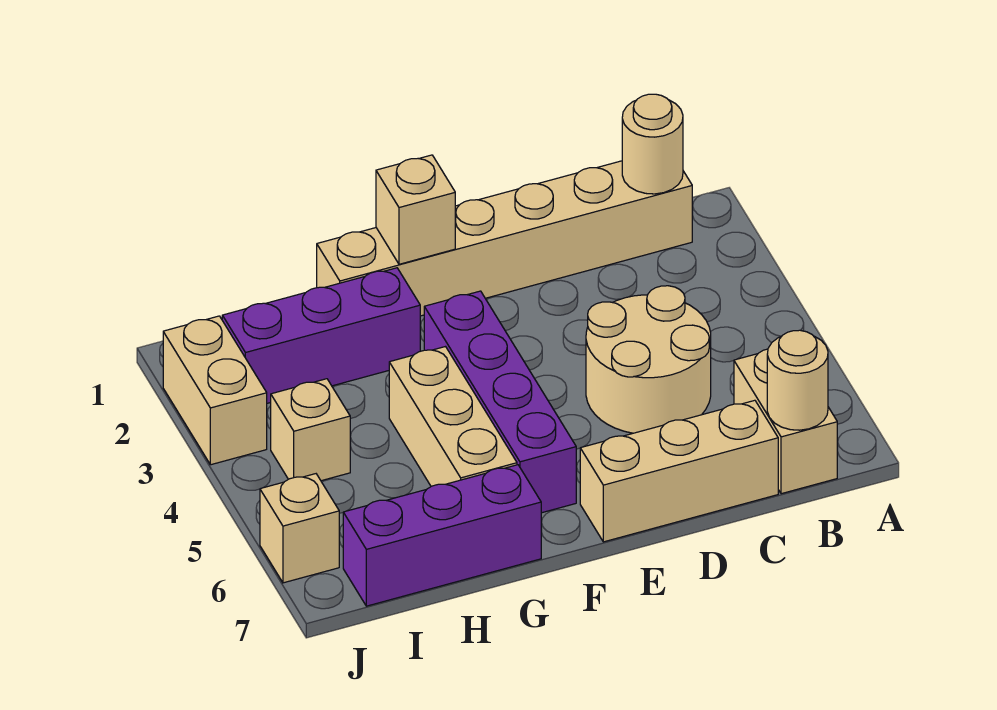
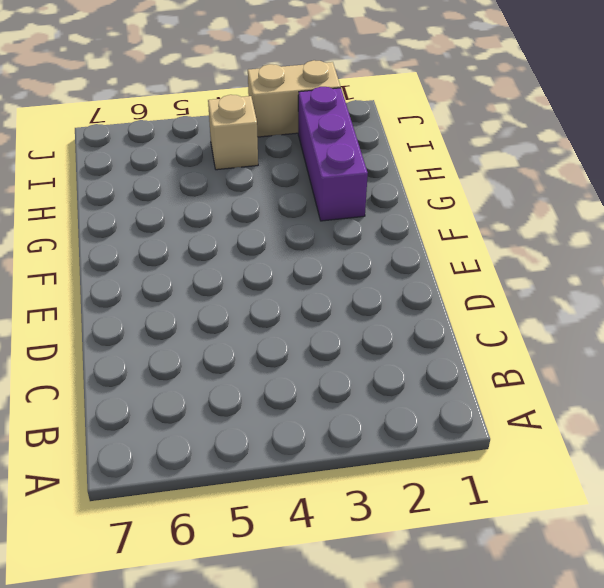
none -> tan brick B1:G1 level 1
none -> tan brick B6:B7 level 1
none -> tan round brick C4:D5 level 1

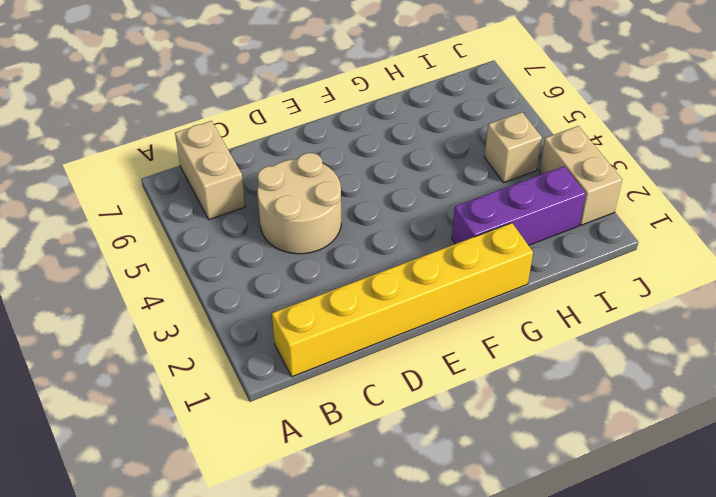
yellow brick B1:G1 level 1 -> tan brick B1:G1 level 1
none -> tan brick C7:E7 level 1
none -> purple brick F3:F6 level 1
none -> tan brick G4:G6 level 1

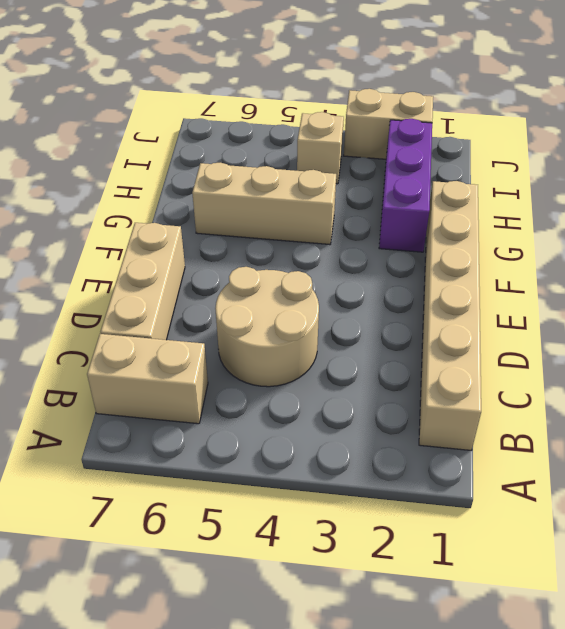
none -> purple brick F3:F6 level 1
none -> purple brick G7:I7 level 1
none -> tan brick J6 level 1

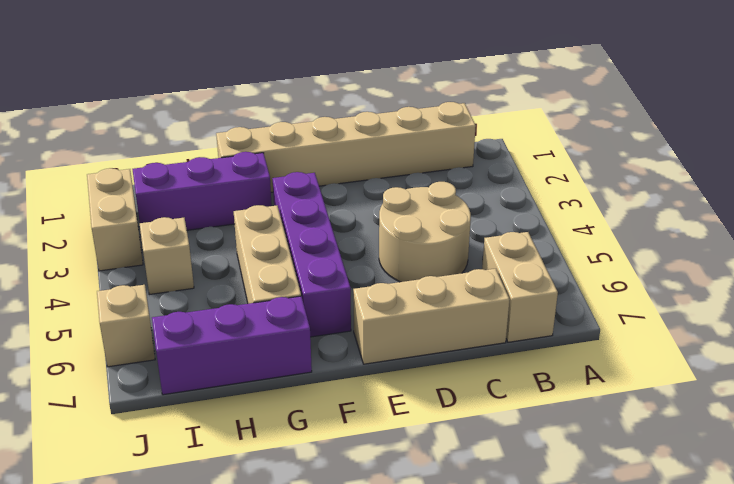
none -> tan round brick B1 level 2
none -> tan round brick B7 level 2
none -> tan brick F1 level 2

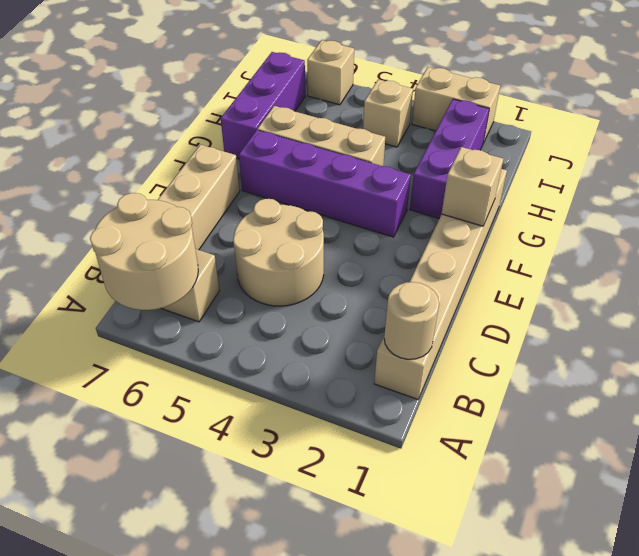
tan round brick A6:B7 level 2 -> tan round brick B7 level 2

